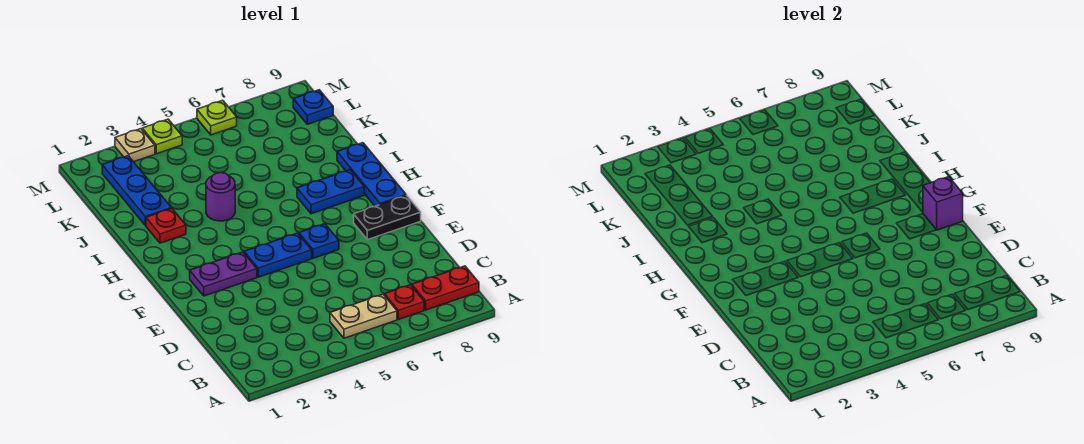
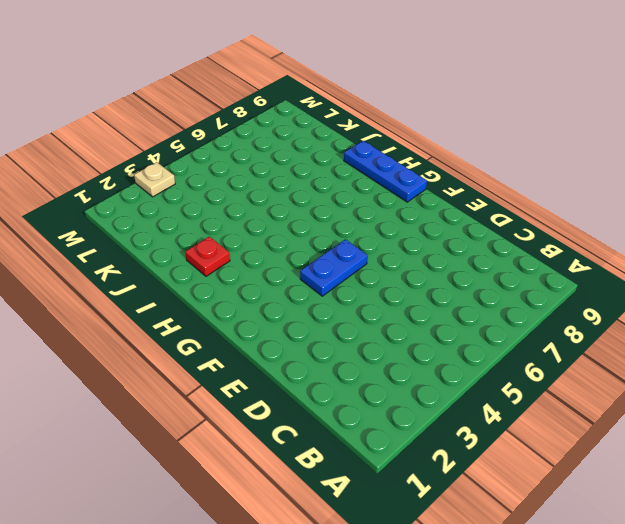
none -> tan plate B5:B6 level 1
none -> red plate B7 level 1
none -> red plate B8:B9 level 1

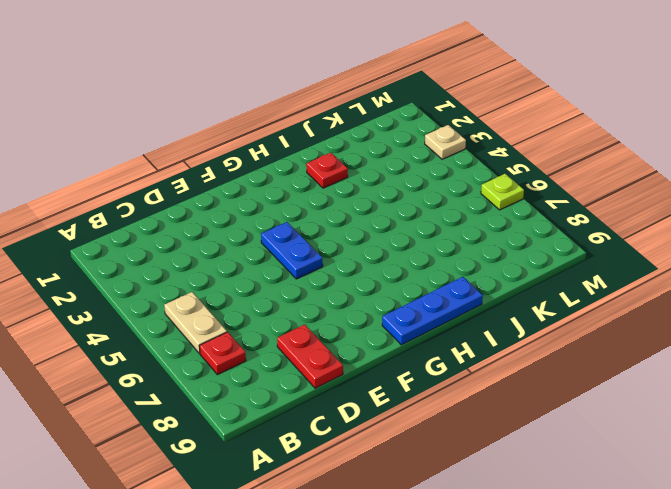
red plate D8:D9 level 1 -> red plate B8:B9 level 1
none -> purple plate F2:F3 level 1
none -> blue plate F6 level 1
none -> black plate F8:F9 level 1

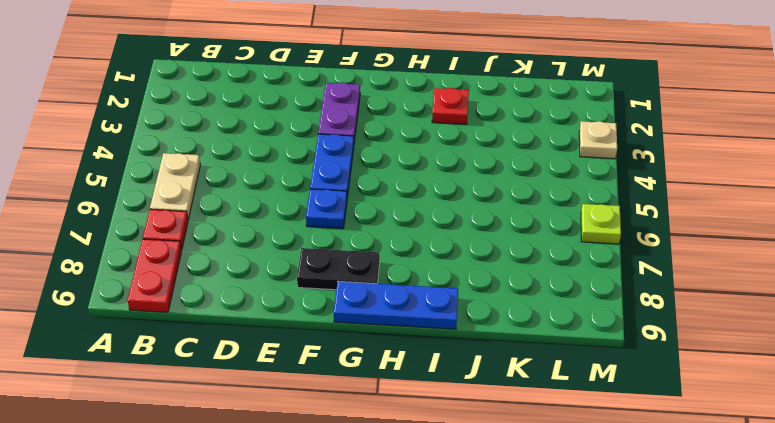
black plate F8:G8 level 1 -> black plate F8:F9 level 1
none -> blue plate H7:H8 level 1
none -> purple round brick I4 level 1
none -> blue plate J2:L2 level 1

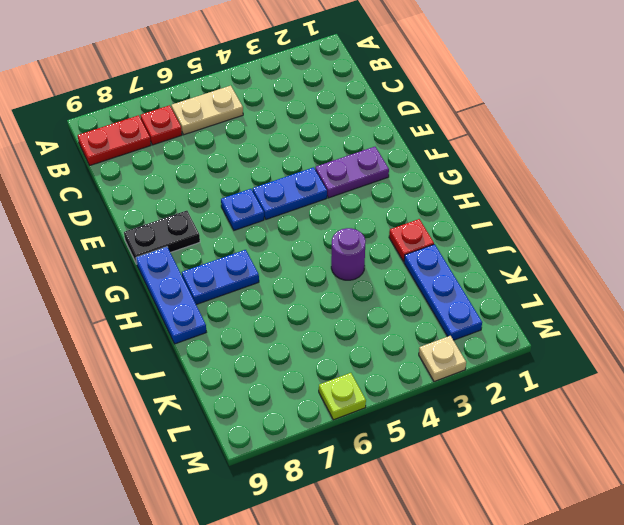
none -> blue plate L9 level 1
none -> lime plate M4 level 1
none -> purple brick F9 level 2

